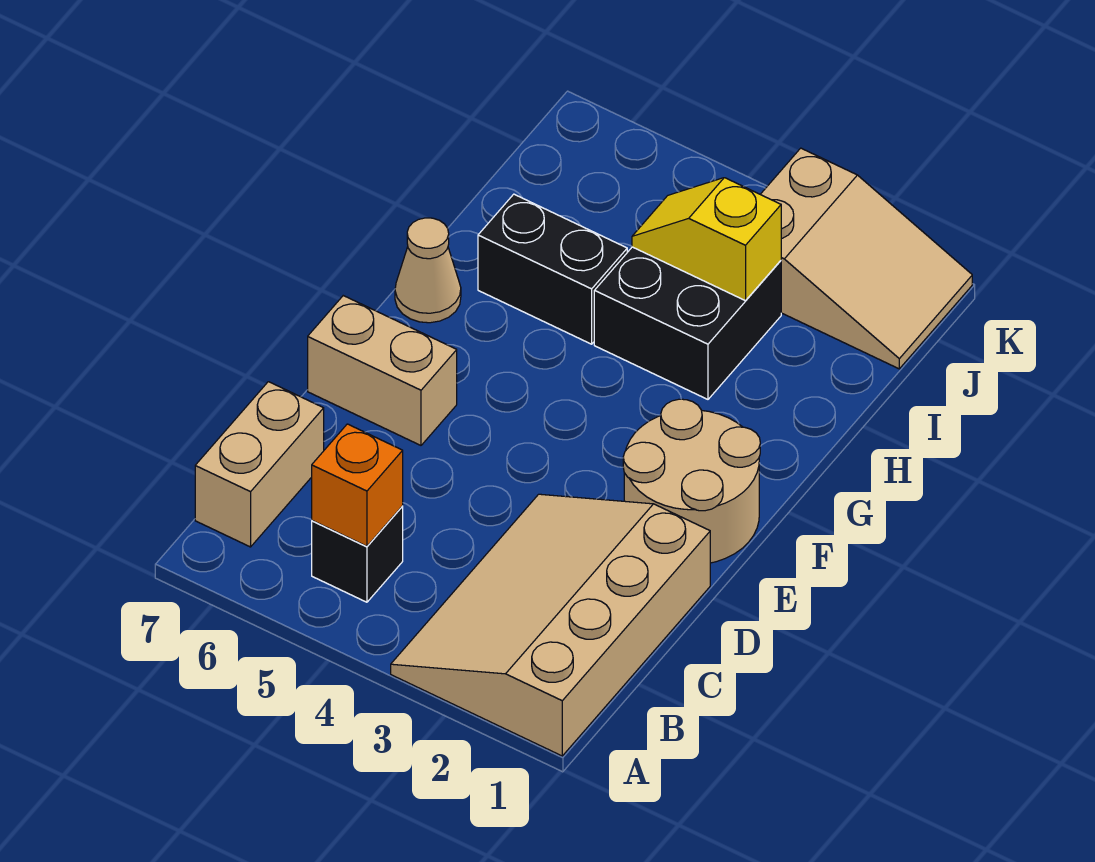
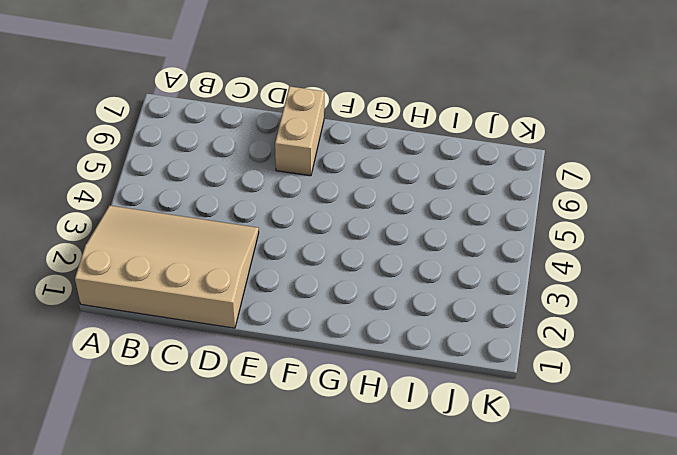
none -> black brick B5 level 1
none -> tan brick B7:C7 level 1

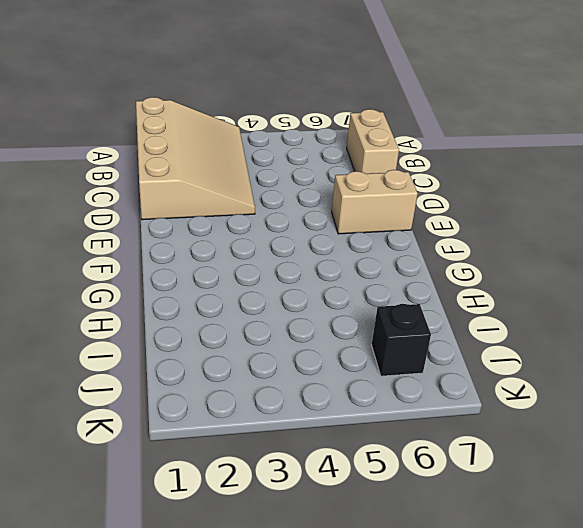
black brick J6 level 1 -> black brick B5 level 1
none -> tan round brick E1:F2 level 1
none -> tan cone G7 level 1

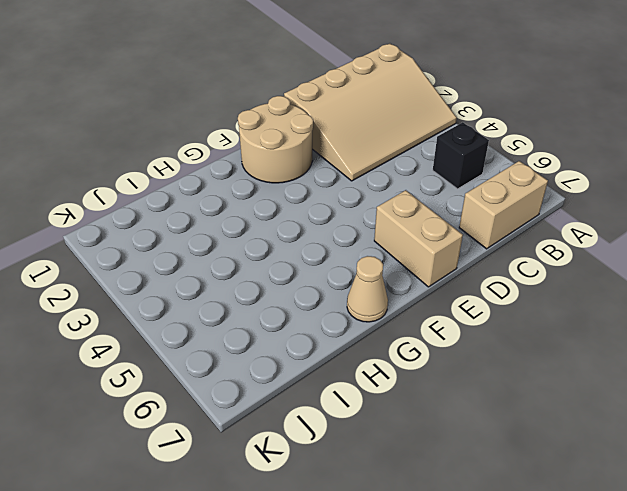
none -> black brick H3:I4 level 1
none -> black brick H5:H6 level 1

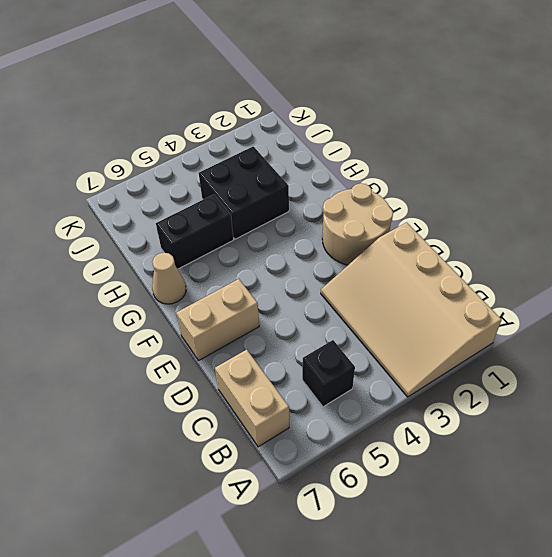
none -> tan slope J1:K3 level 1 top 3
none -> orange brick B5 level 2

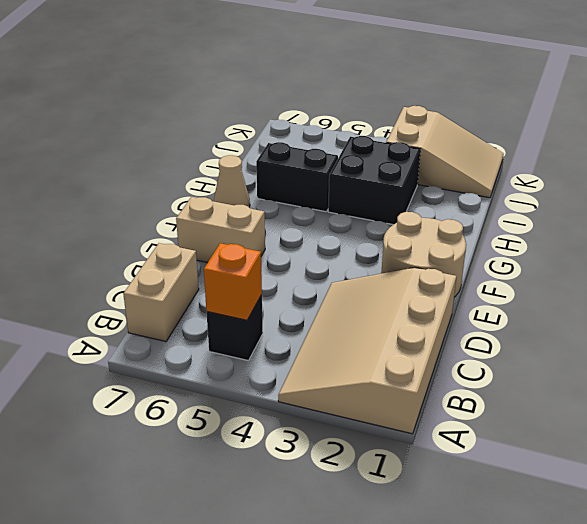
none -> yellow slope I3:I4 level 2 top 3

